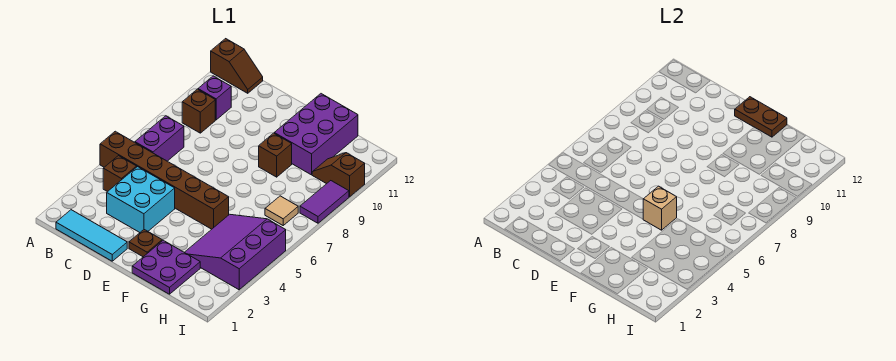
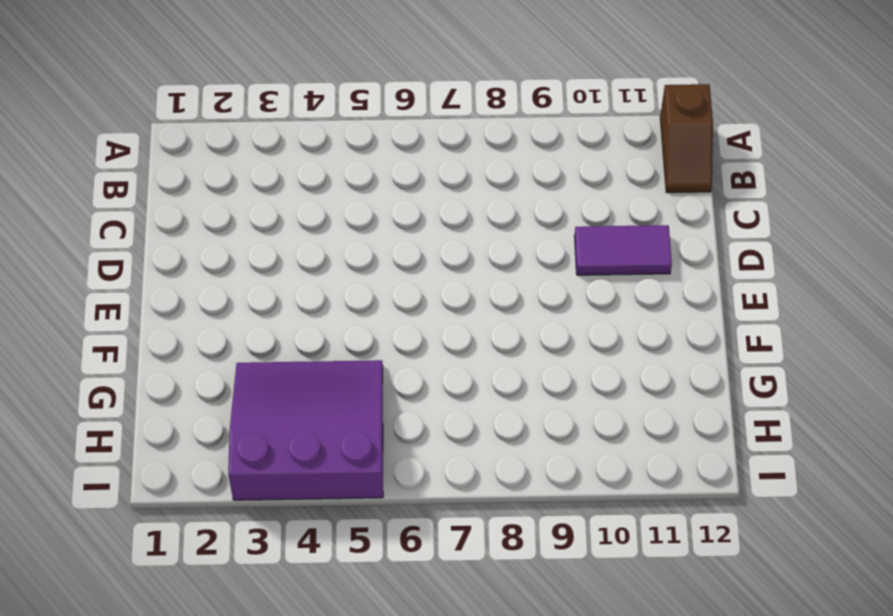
purple tile D10:D11 level 1 -> purple tile I8:I9 level 1
none -> brown brick A5:F5 level 1
none -> cyan tile B1:D1 level 1
none -> brown brick B4 level 1

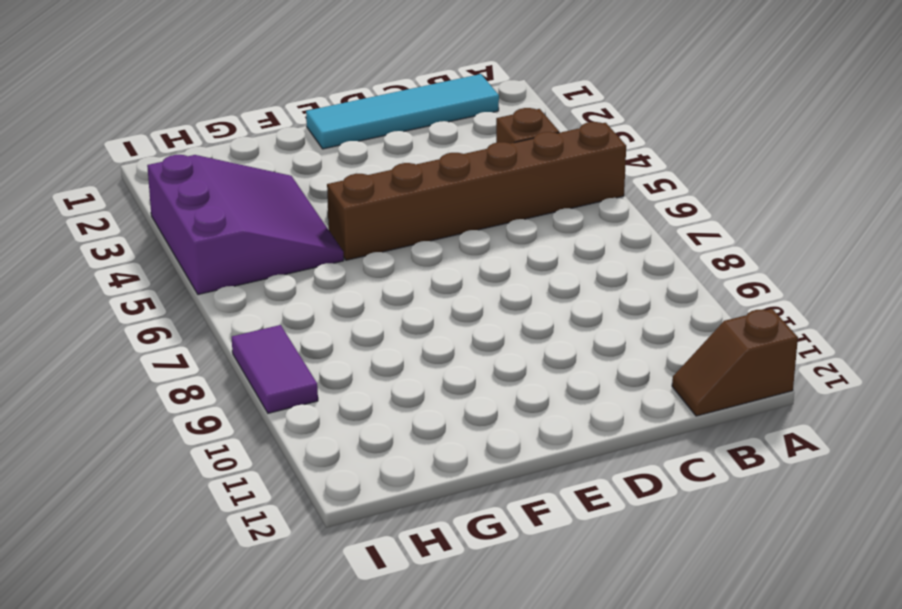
cyan tile B1:E1 level 1 -> cyan tile B1:D1 level 1
none -> purple brick B6:B7 level 1
none -> brown brick B9 level 1
none -> purple brick B10 level 1

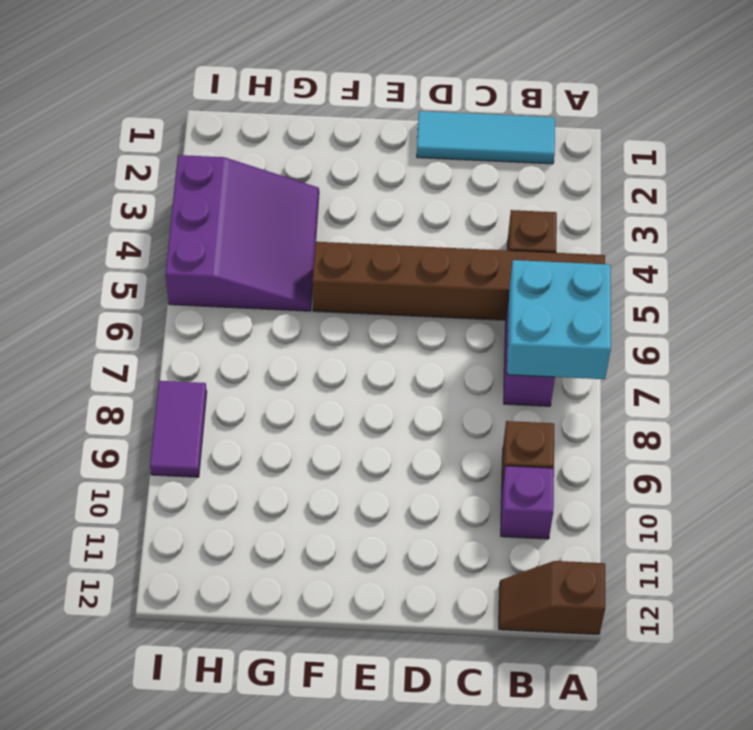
cyan brick A6:B7 level 2 -> cyan brick C3:D4 level 1
none -> brown plate E2 level 1
none -> purple plate F1:G2 level 1
none -> brown brick F9 level 1

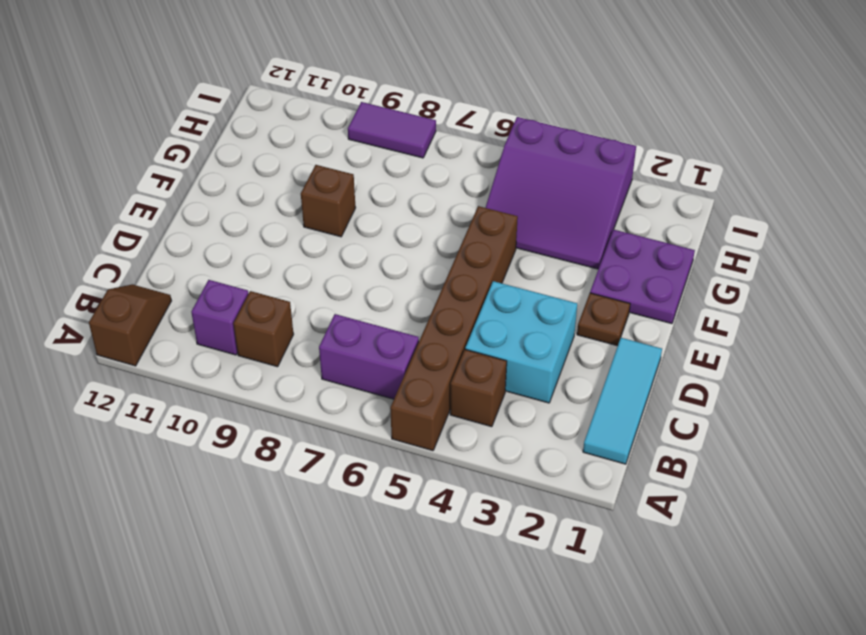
none -> purple brick F10:G12 level 1
none -> tan tile H7 level 1
none -> brown slope H10:I10 level 1 top I

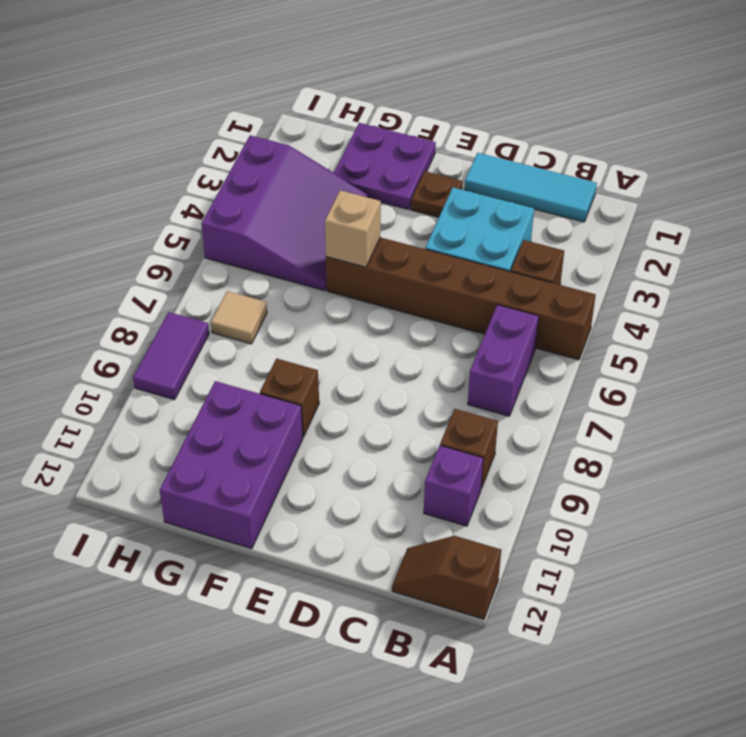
none -> brown slope H10:I10 level 1 top I
none -> brown plate E12:F12 level 2

